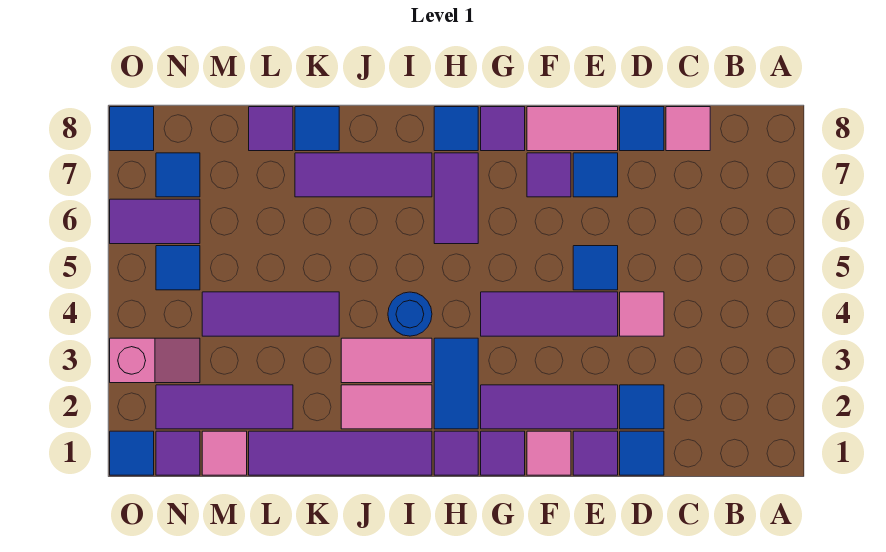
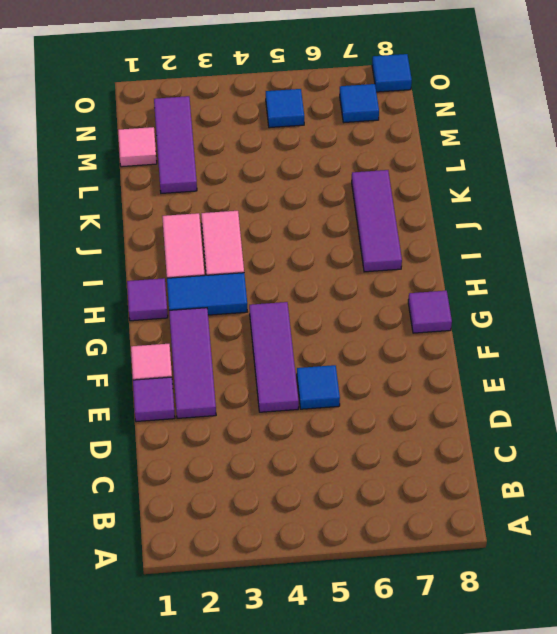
none -> pink tile C8 level 1
none -> blue tile D1 level 1
none -> blue tile D2 level 1
none -> pink tile D4 level 1

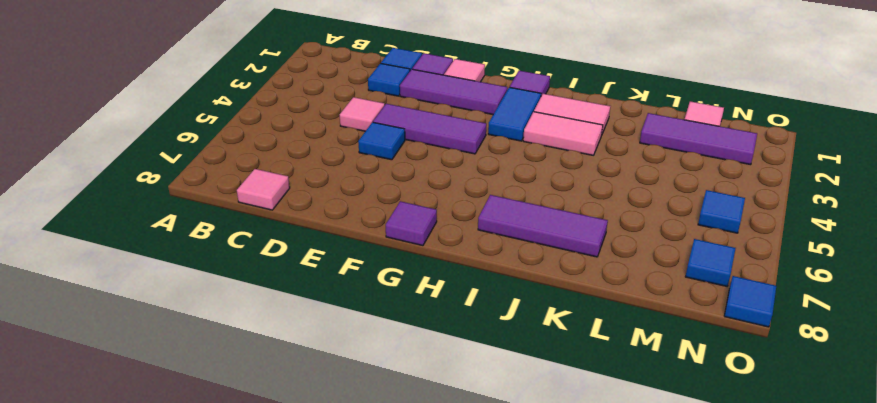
none -> blue tile D8 level 1
none -> blue tile E7 level 1
none -> pink tile E8:F8 level 1
none -> purple tile F7 level 1

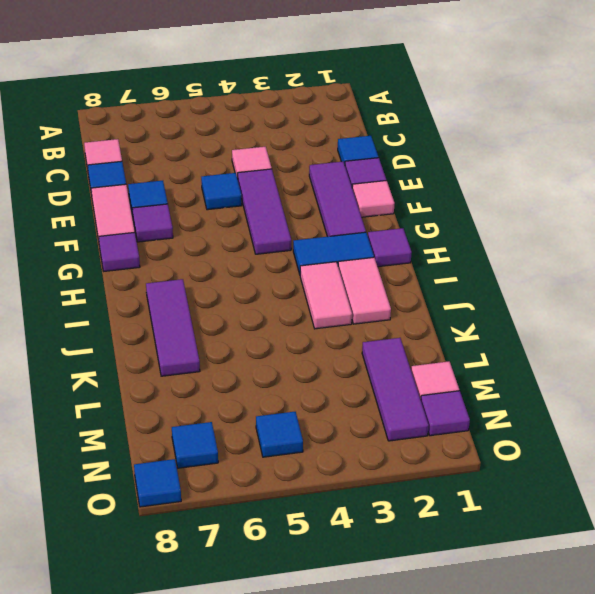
none -> blue tile D2 level 1
none -> purple tile G1 level 1
none -> purple tile H6:H7 level 1
none -> blue tile H8 level 1

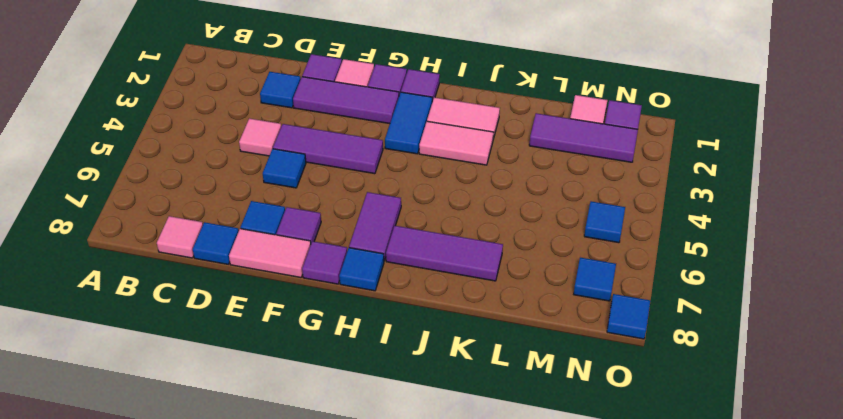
none -> blue tile D1 level 1
none -> purple tile I1:L1 level 1
none -> blue round brick I4 level 1
none -> purple tile K4:M4 level 1

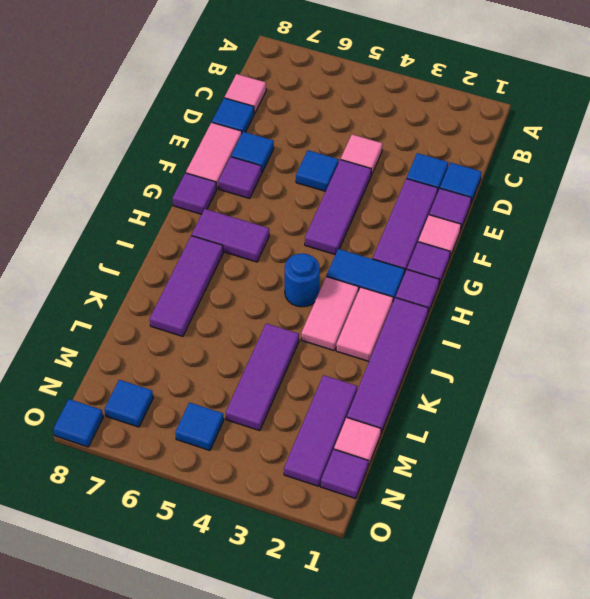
none -> blue tile H8 level 1
none -> blue tile K8 level 1
none -> purple tile L8 level 1
none -> pink slope N3:O3 level 1 top O

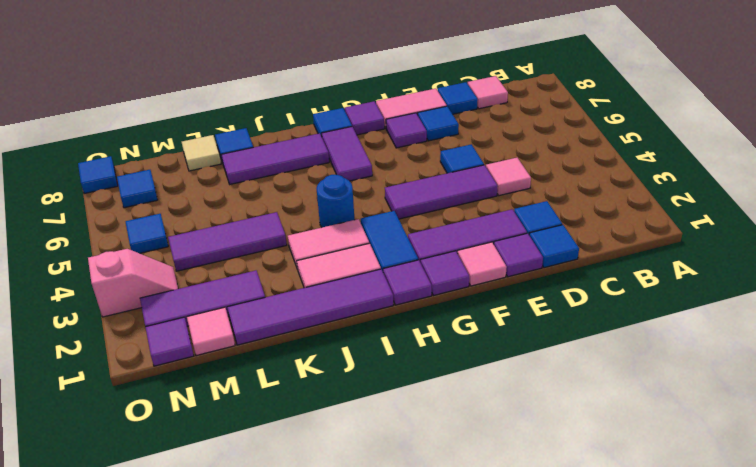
tan tile L8 level 1 -> purple tile L8 level 1
none -> purple tile N6:O6 level 1
none -> blue tile O1 level 1

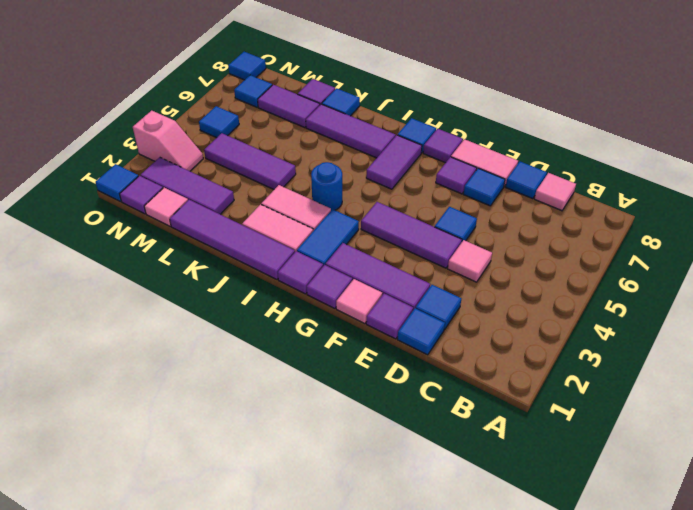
purple tile L7:M7 level 1 -> purple tile N6:O6 level 1

